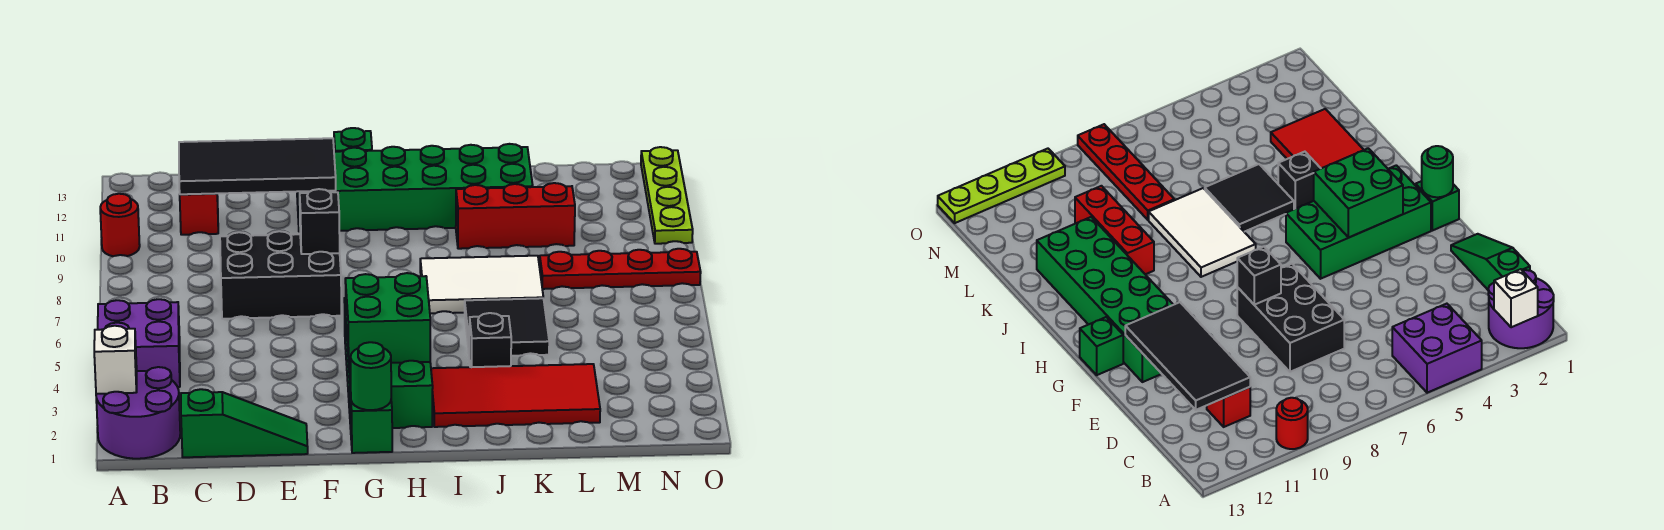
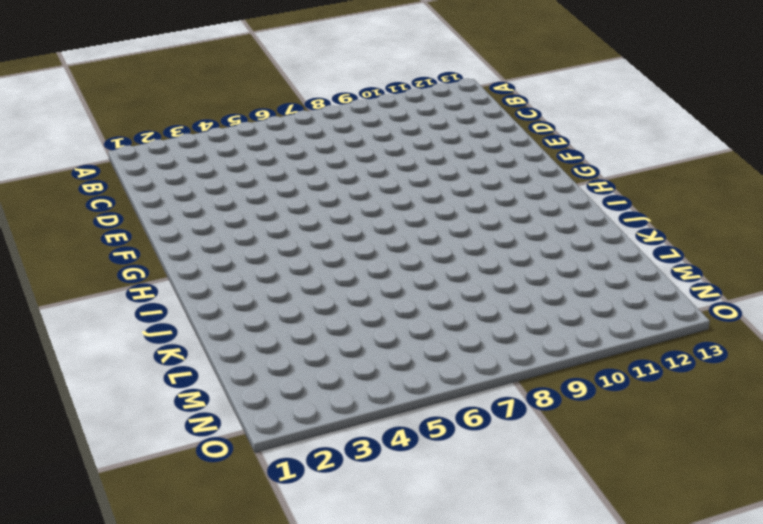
none -> purple round brick A1:B2 level 1
none -> purple brick A4:B5 level 1
none -> red round brick A10 level 1

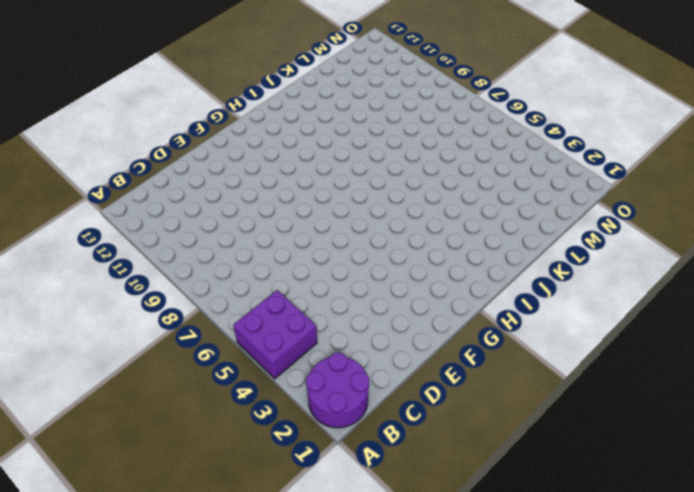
none -> red round brick A10 level 1
none -> green slope C1:E1 level 1 top C
none -> red brick C11 level 1

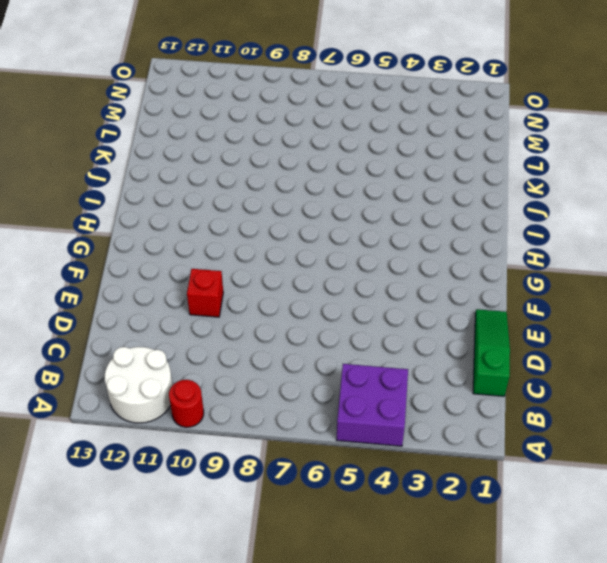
white round brick A11:B12 level 1 -> none
red brick E10 level 1 -> red brick C11 level 1
none -> purple round brick A1:B2 level 1
none -> black brick D7:F8 level 1
none -> green brick F11:K12 level 1

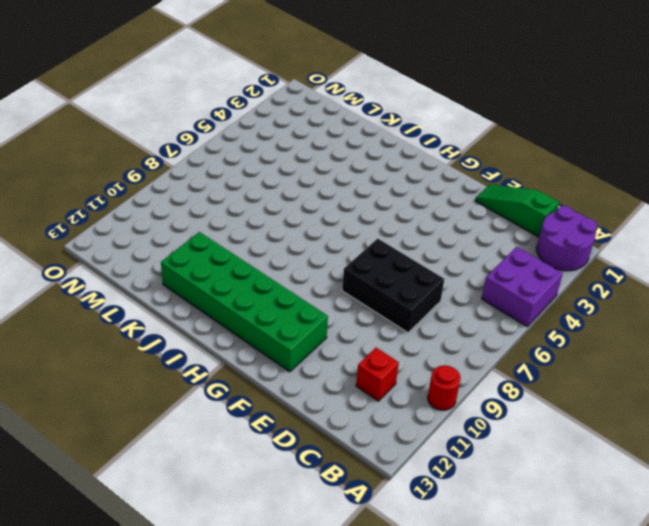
none -> green brick G1 level 1
none -> green brick G2:H5 level 1
none -> green brick G13 level 1

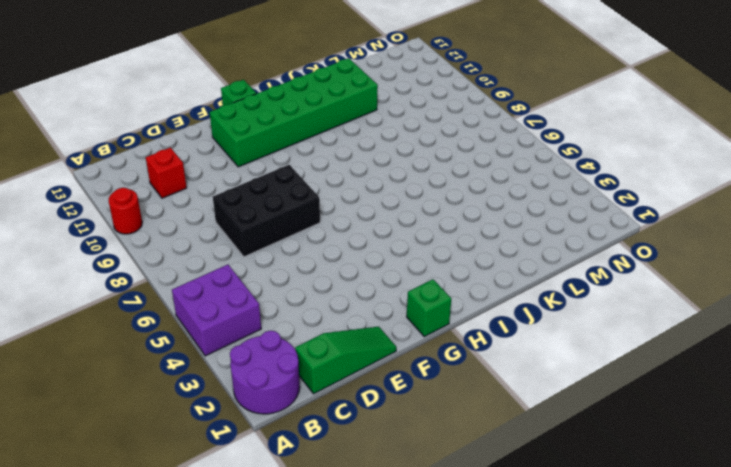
none -> green brick G2:H5 level 1
none -> red tile I2:L3 level 1
none -> white tile I7:K8 level 1

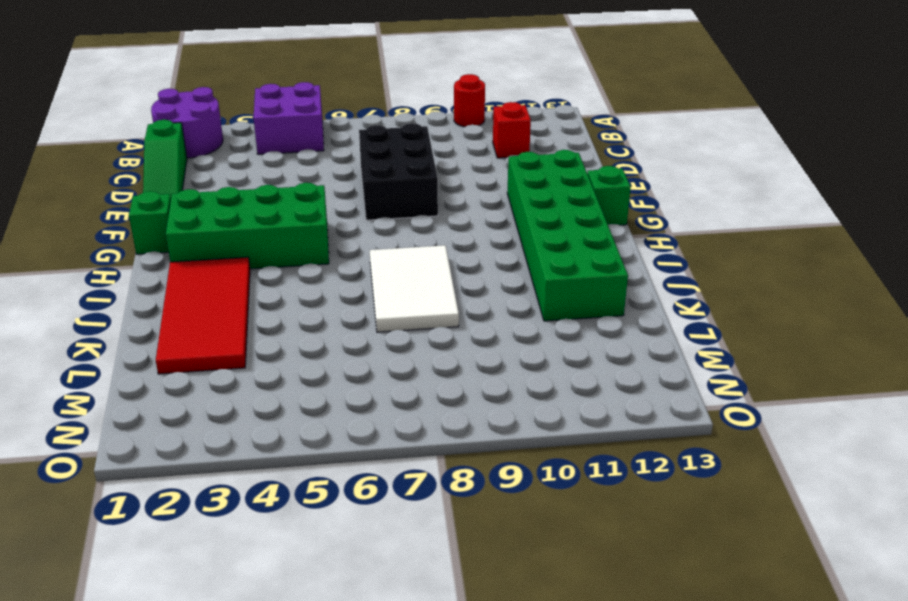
none -> black brick J4 level 1
none -> black tile J5:K6 level 1
none -> red brick J10:L10 level 1

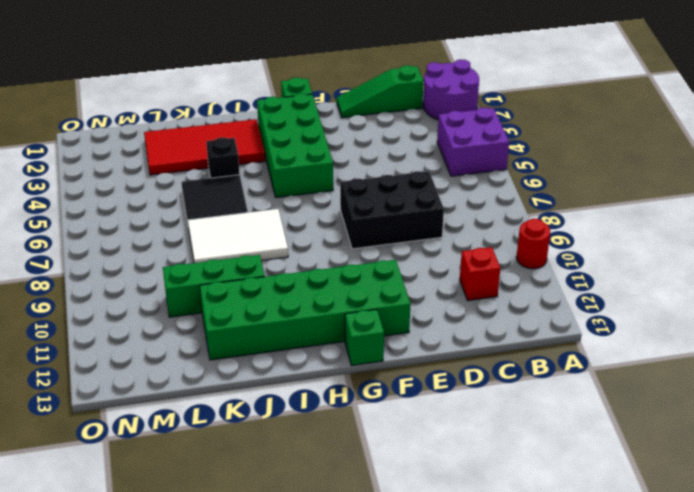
green brick J10:L10 level 1 -> red brick J10:L10 level 1
none -> red plate L8:O8 level 1
none -> lime plate O10:O13 level 1
none -> white brick A2 level 2

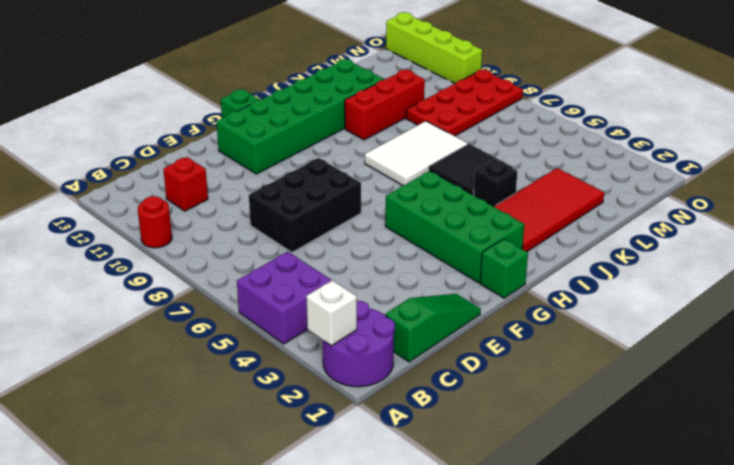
red plate L8:O9 level 1 -> red plate L8:O8 level 1
lime brick O10:O13 level 1 -> lime plate O10:O13 level 1
none -> black tile C11:F12 level 2
none -> black brick F8 level 2
none -> green round brick G1 level 2

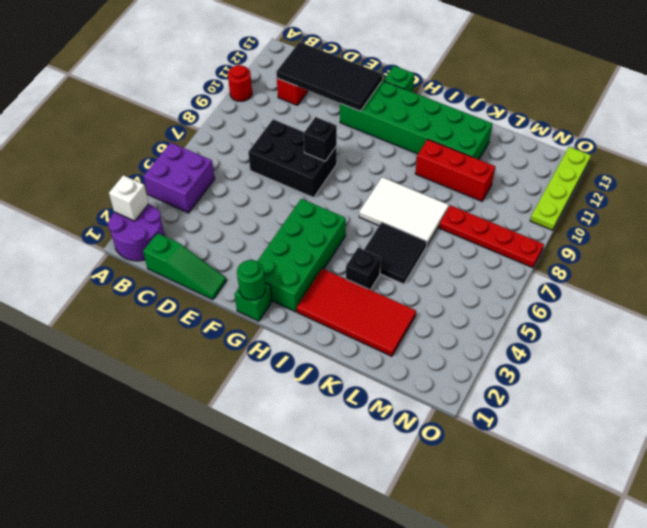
none -> green brick G3:H4 level 2

